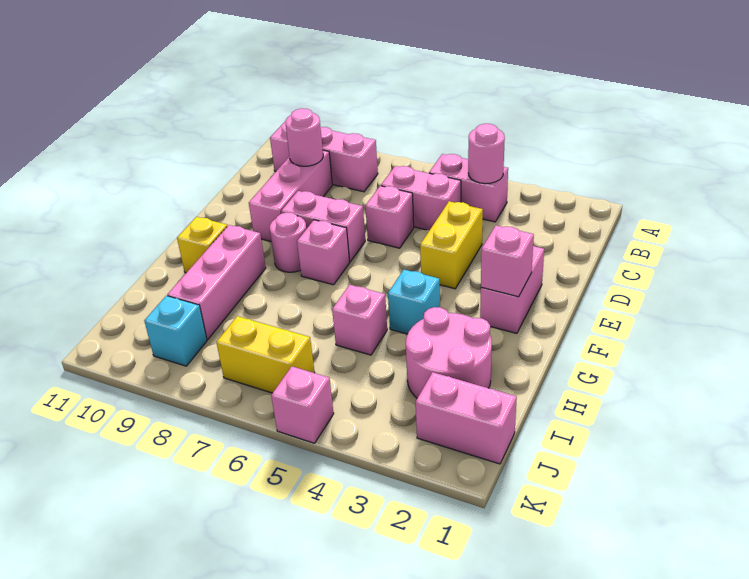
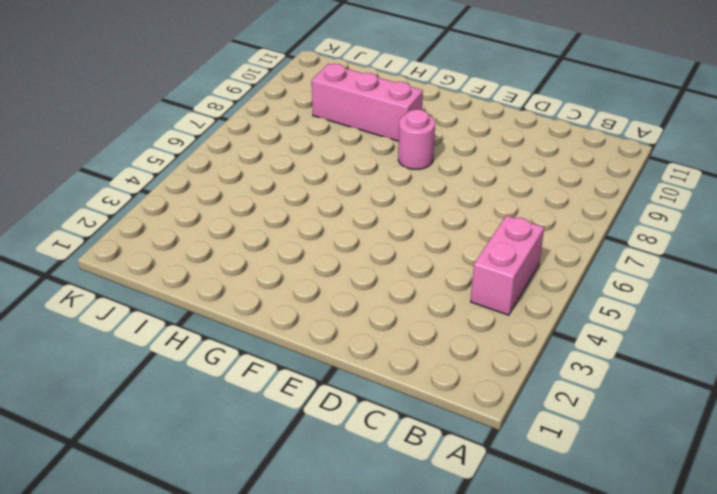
none -> pink brick B8:B10 level 1
none -> pink brick C5:C6 level 1
none -> pink brick C9:E9 level 1

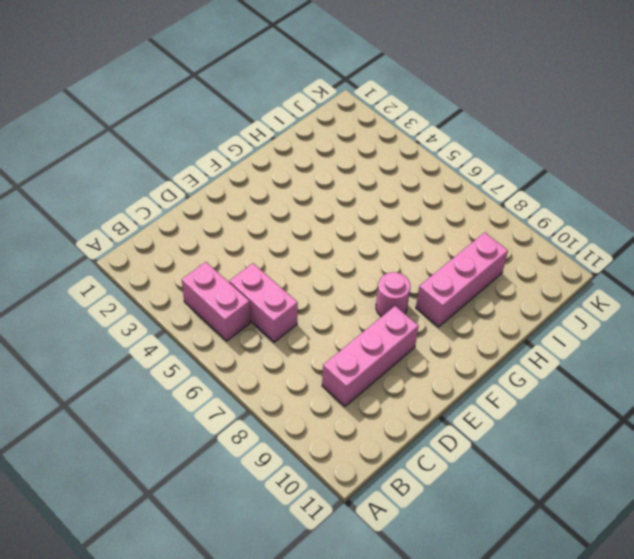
none -> pink brick B8:B10 level 1
none -> yellow brick D4:E4 level 1
none -> pink brick D6 level 1

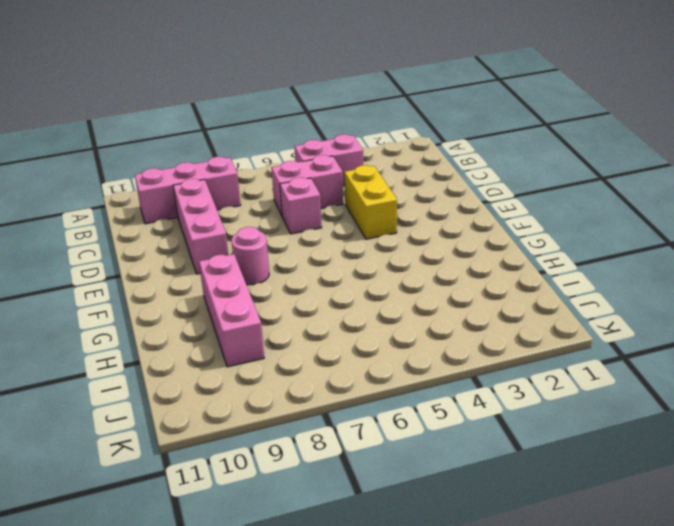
none -> pink brick E2:F2 level 1
none -> pink brick E7:E8 level 1
none -> pink brick F7 level 1

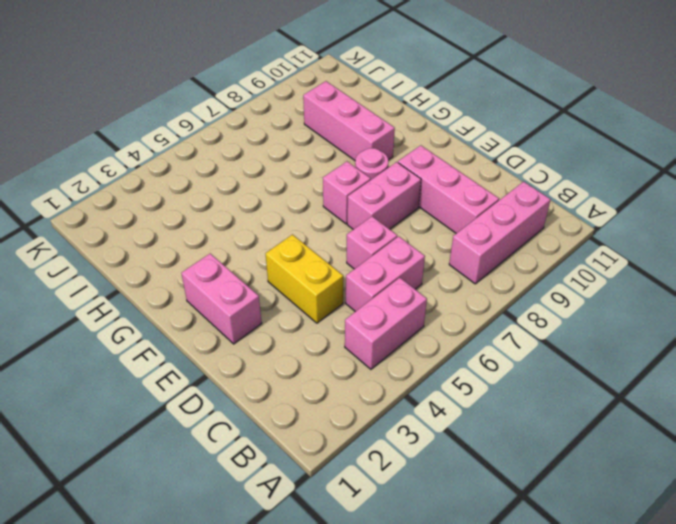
none -> cyan brick G4 level 1
none -> yellow brick G10 level 1
none -> pink round brick H2:I3 level 1

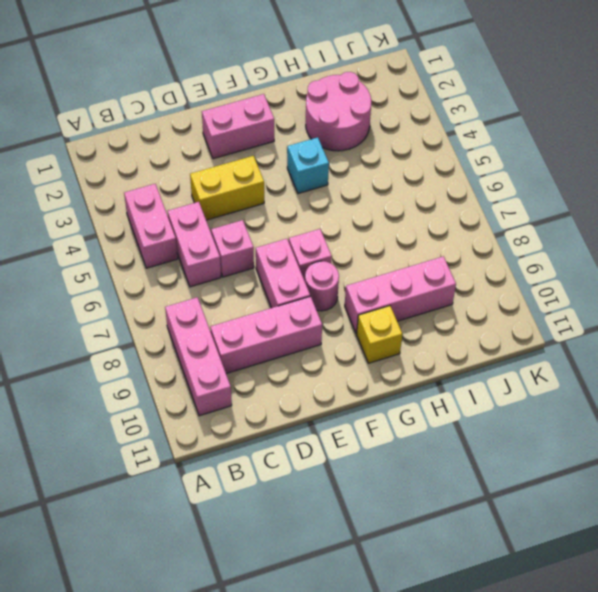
none -> pink brick H5 level 1
none -> pink brick J1:J2 level 1
none -> yellow brick J6:J7 level 1

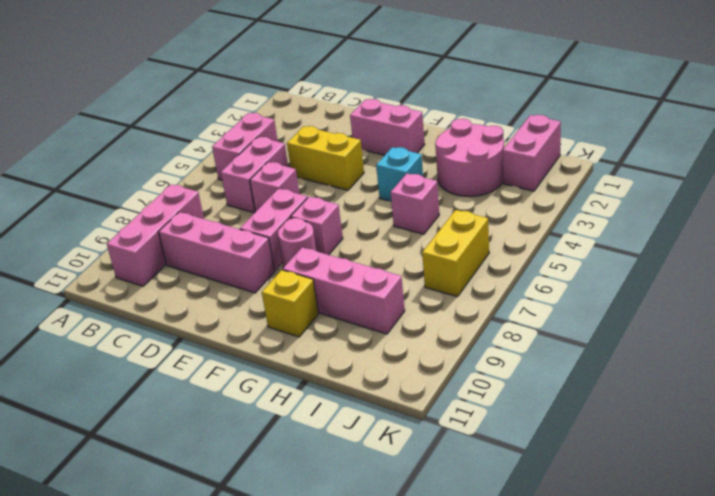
none -> cyan brick J9 level 1
none -> pink brick K5 level 1
none -> pink round brick B4 level 2

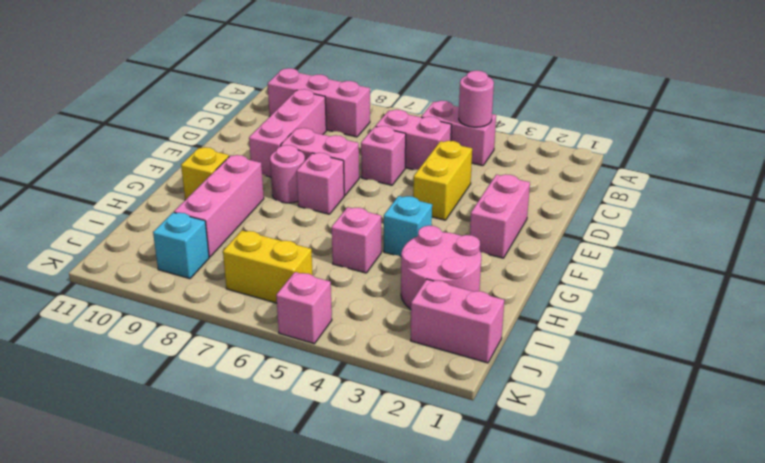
none -> pink round brick C9 level 2
none -> pink brick F2 level 2

